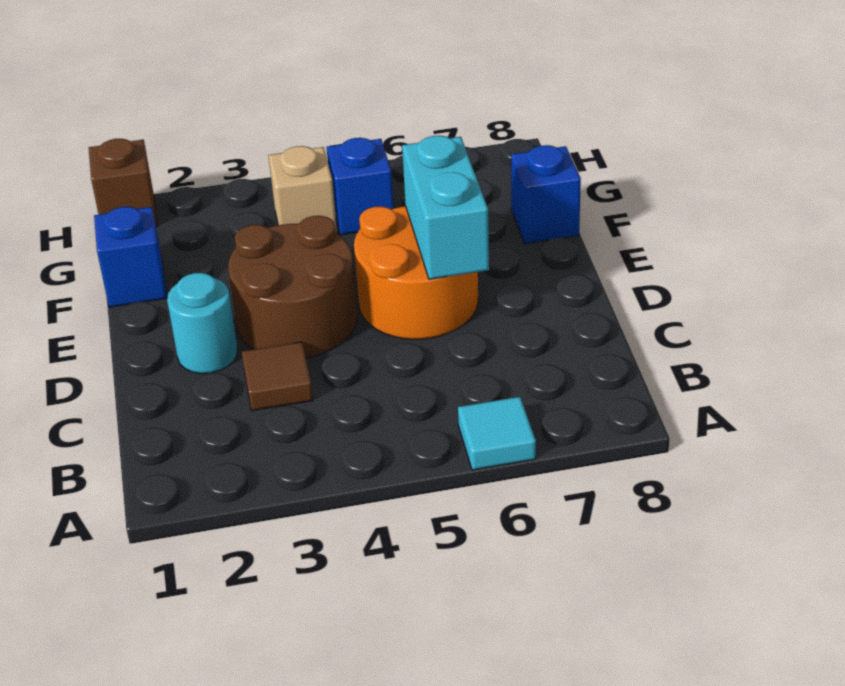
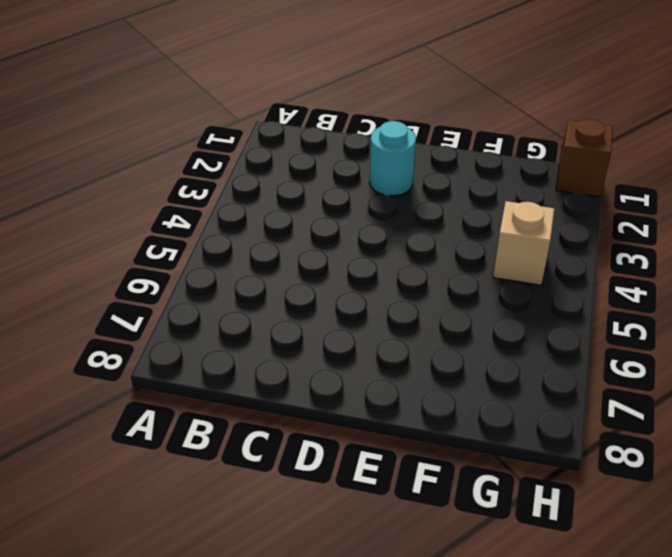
none -> cyan tile A6 level 1
none -> brown tile C3 level 1

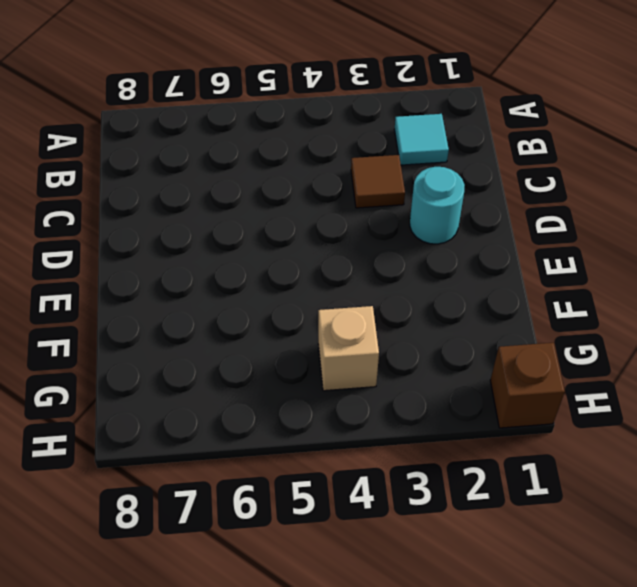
cyan tile B2 level 1 -> cyan tile A6 level 1
none -> brown round brick D3:E4 level 1
none -> orange round brick D5:E6 level 1

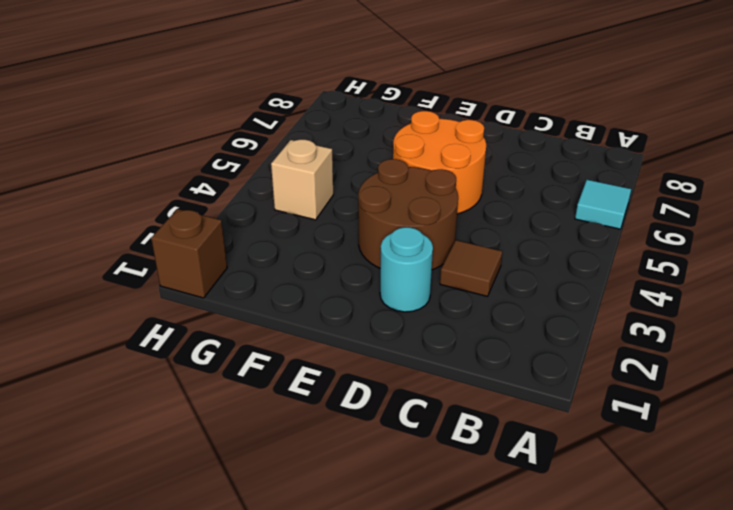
none -> blue brick F1 level 1
none -> blue brick F8 level 1

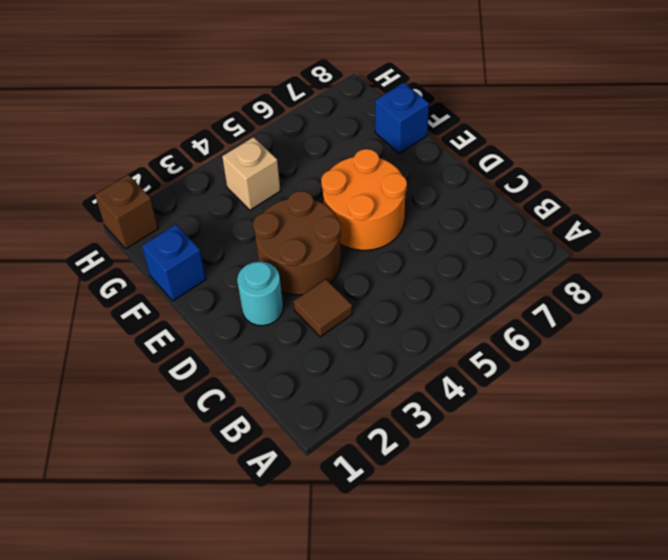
none -> cyan tile A6 level 1
none -> blue brick G5 level 1

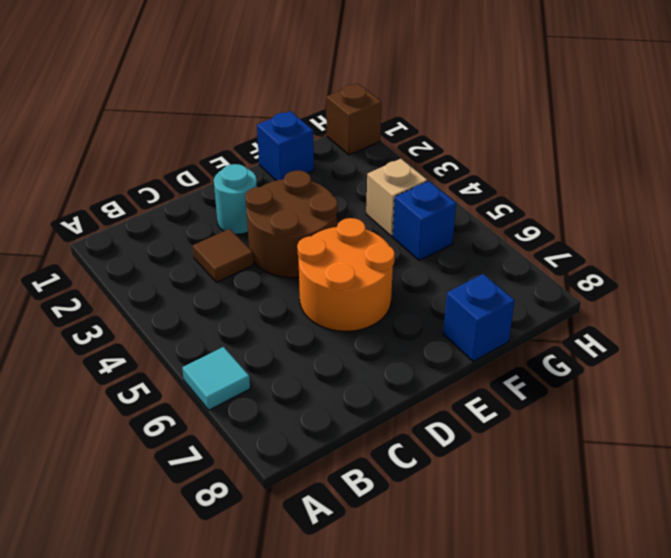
none -> cyan brick D6:E6 level 2

